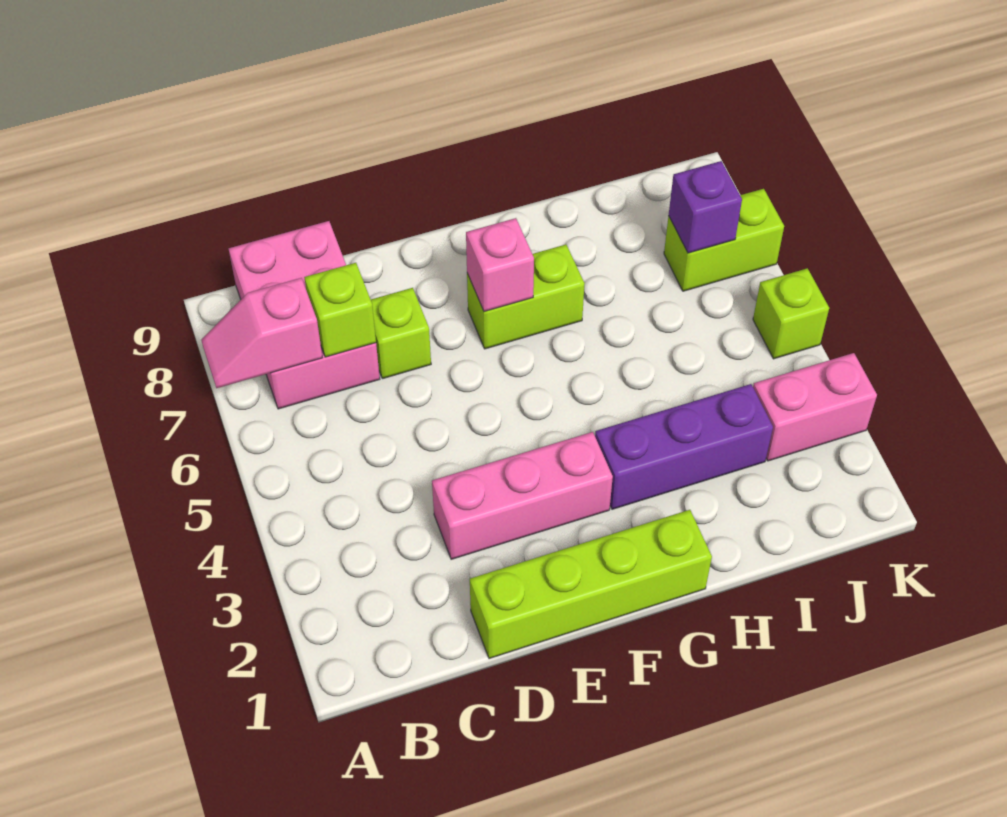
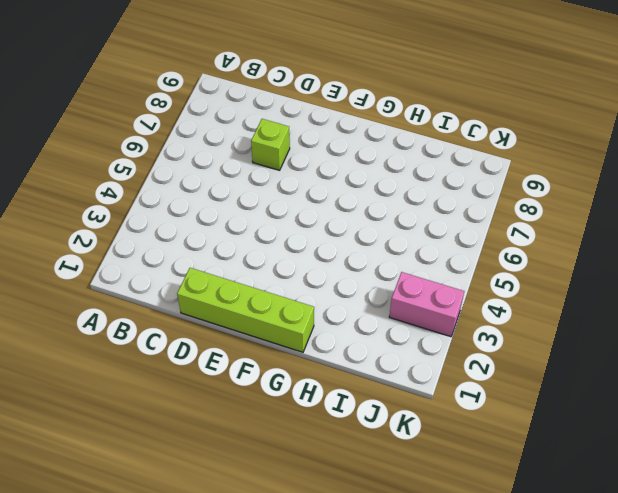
none -> pink brick B7:C9 level 1
none -> pink brick D3:F3 level 1
none -> lime brick F7:G7 level 1

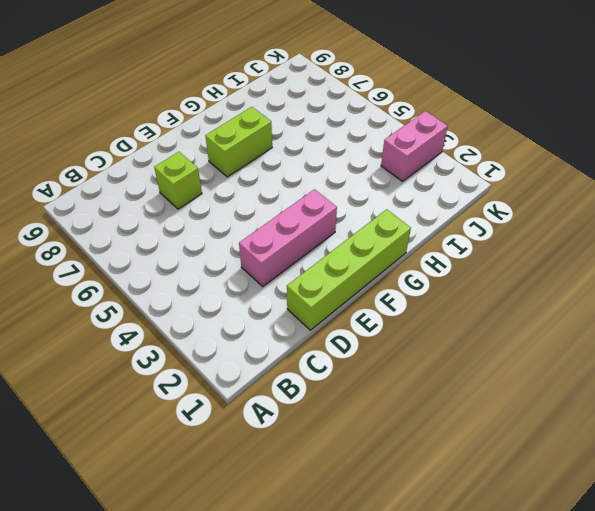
none -> pink brick B7:C9 level 1
none -> purple brick G3:I3 level 1
none -> lime brick J7:K7 level 1

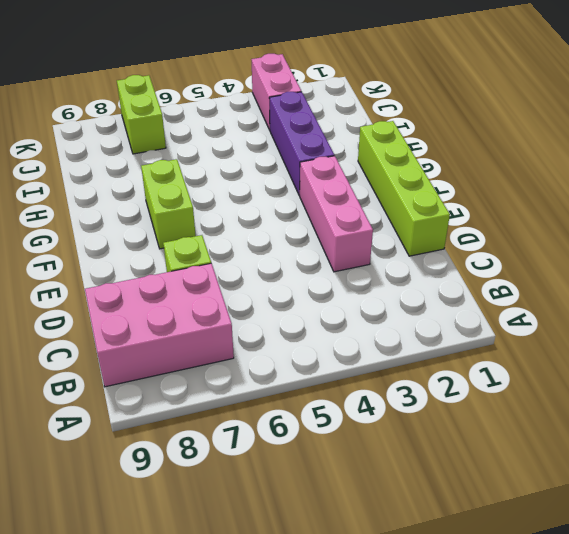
none -> lime brick K5 level 1
none -> pink slope A7:B7 level 2 top B
none -> lime brick C7 level 2

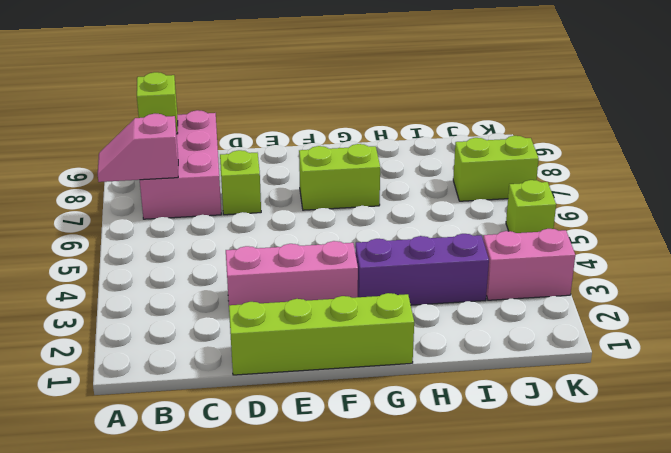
lime brick B9 level 2 -> lime brick C7 level 2
none -> pink brick F7 level 2
none -> purple brick J7 level 2

